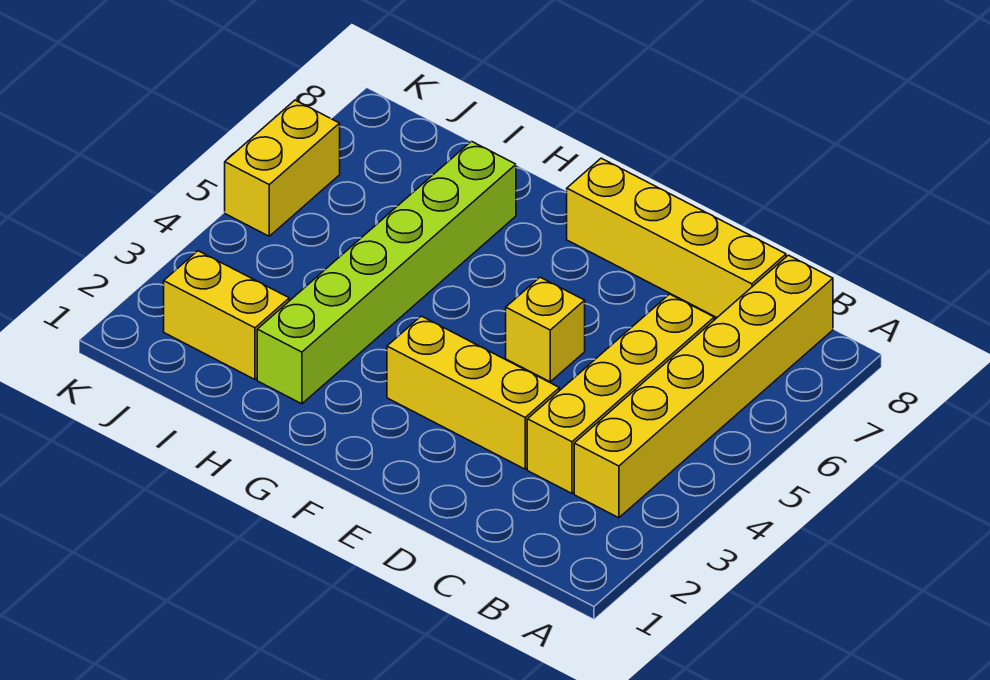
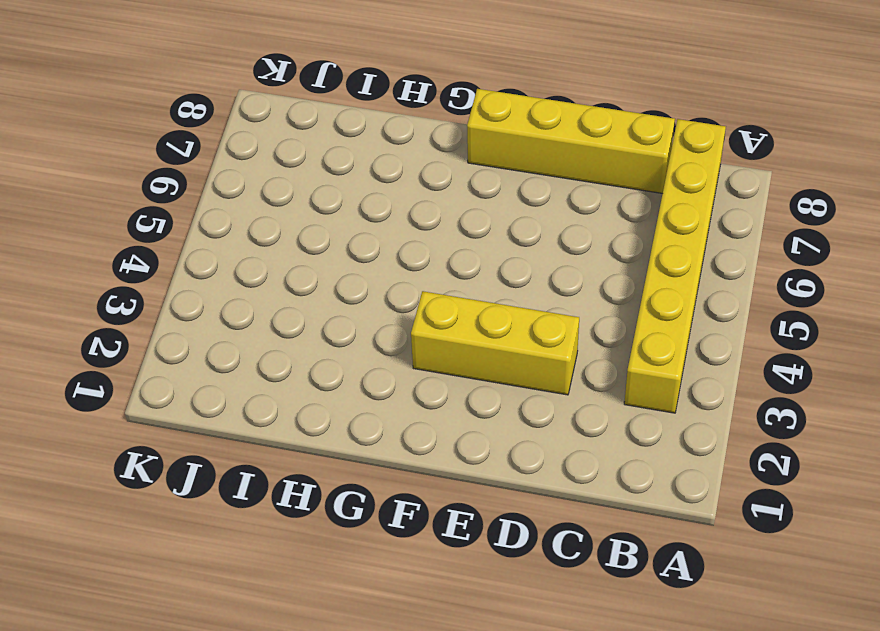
none -> yellow brick C3:C6 level 1
none -> yellow brick E5 level 1

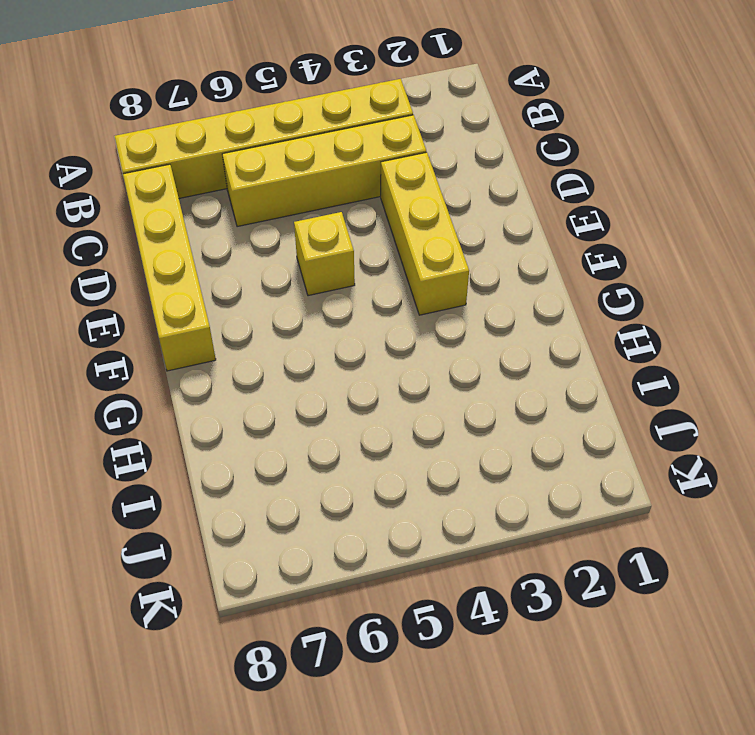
none -> lime brick H2:H7 level 1
none -> yellow brick I2:J2 level 1

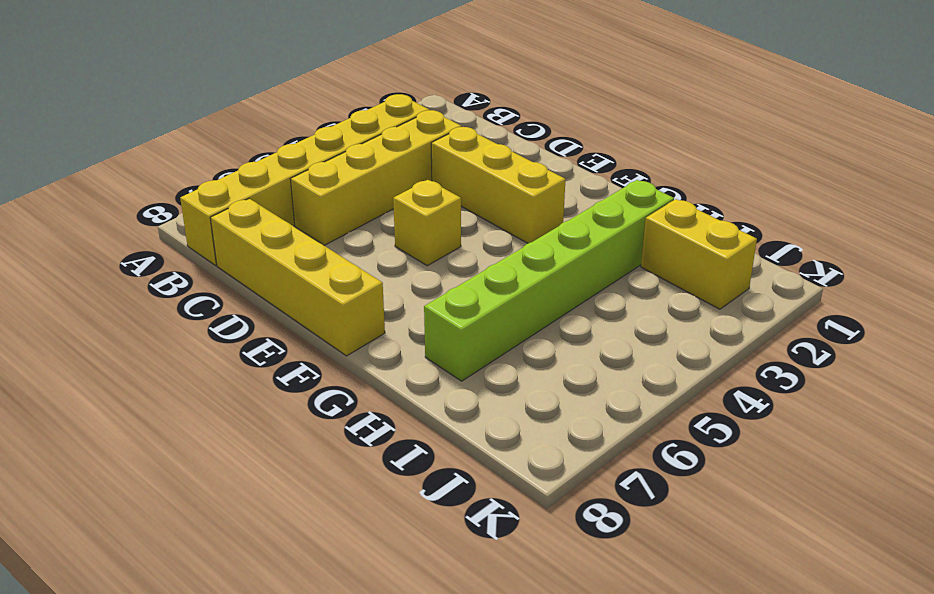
none -> yellow brick K5:K6 level 1

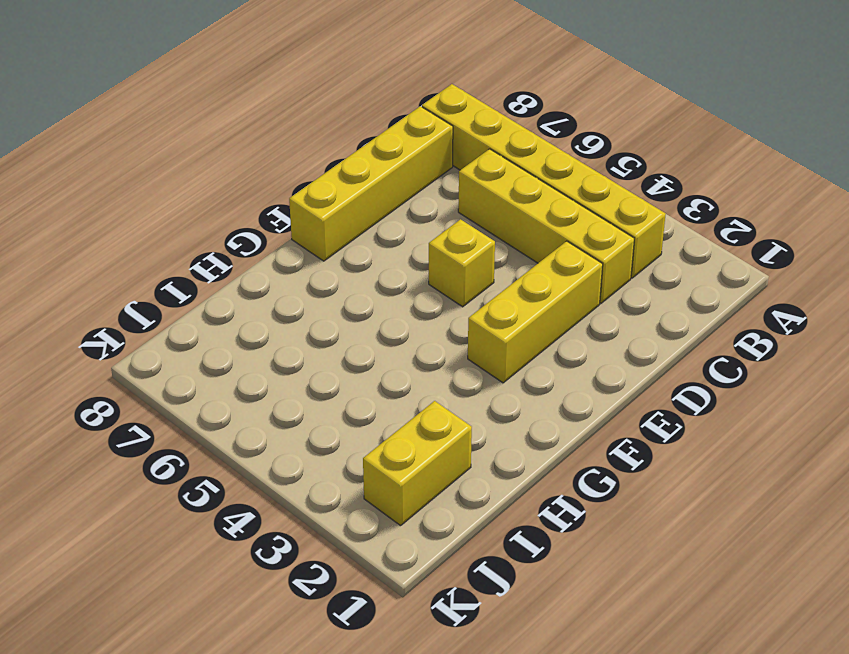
none -> lime brick H2:H7 level 1
none -> yellow brick K5:K6 level 1

